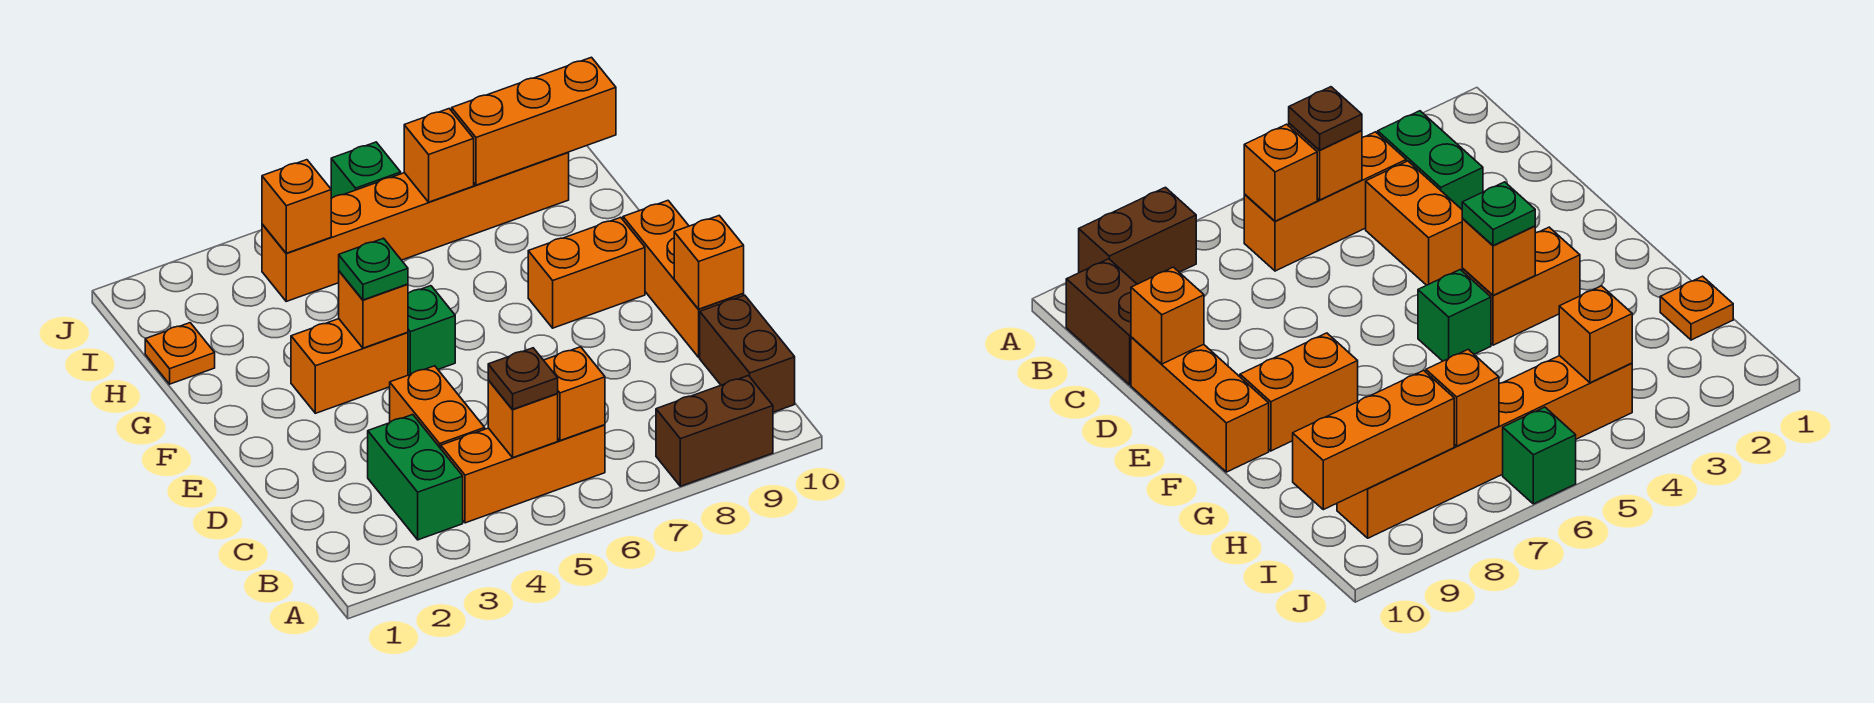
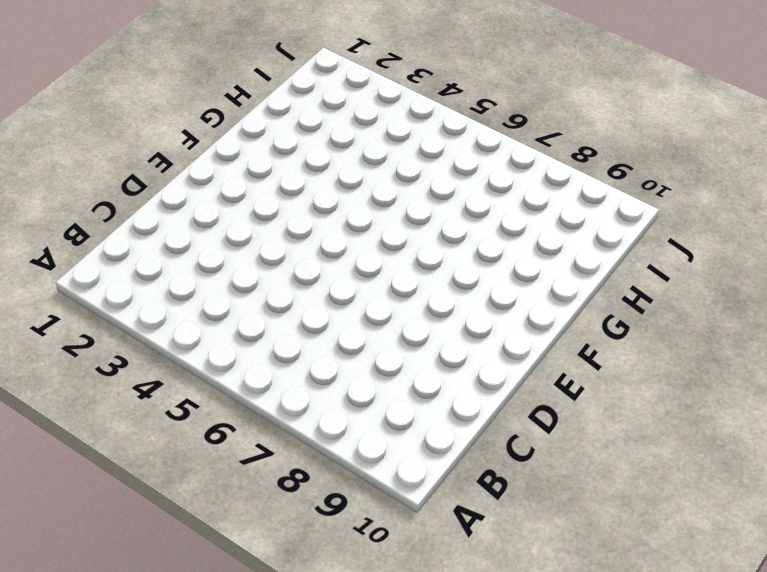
none -> brown brick A8:A9 level 1
none -> green brick B3:C3 level 1
none -> orange brick B4:B6 level 1

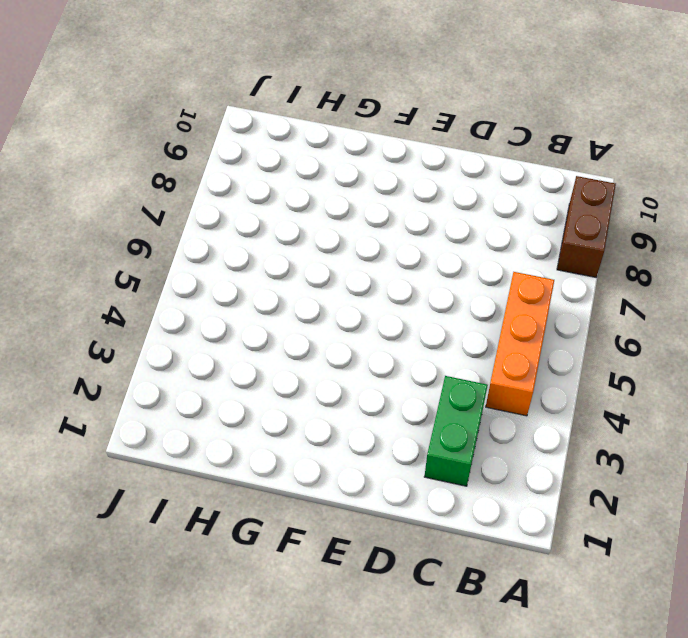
green brick C2:C3 level 1 -> green brick B3:C3 level 1
none -> brown brick B10:C10 level 1
none -> orange brick C4:D4 level 1
none -> orange brick D10:F10 level 1

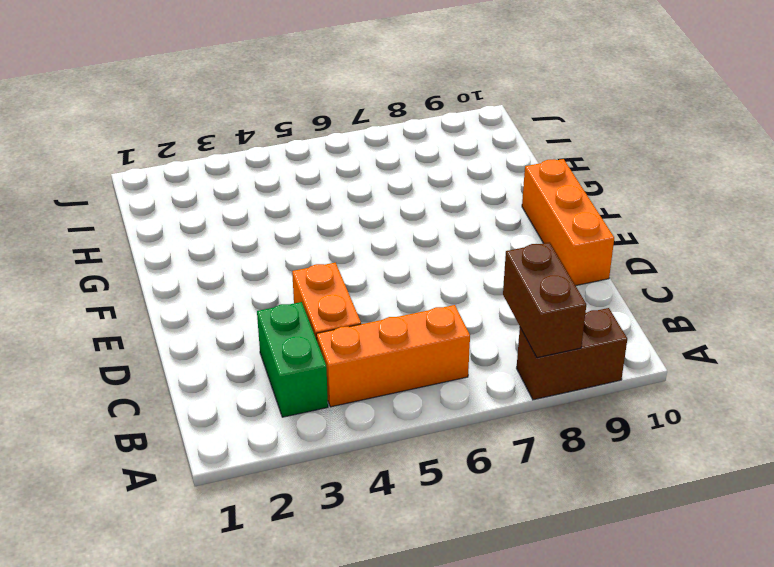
brown brick A8:B8 level 2 -> brown brick B10:C10 level 1
none -> orange brick F3:F4 level 1
none -> green brick F5 level 1
none -> orange brick F8:F9 level 1

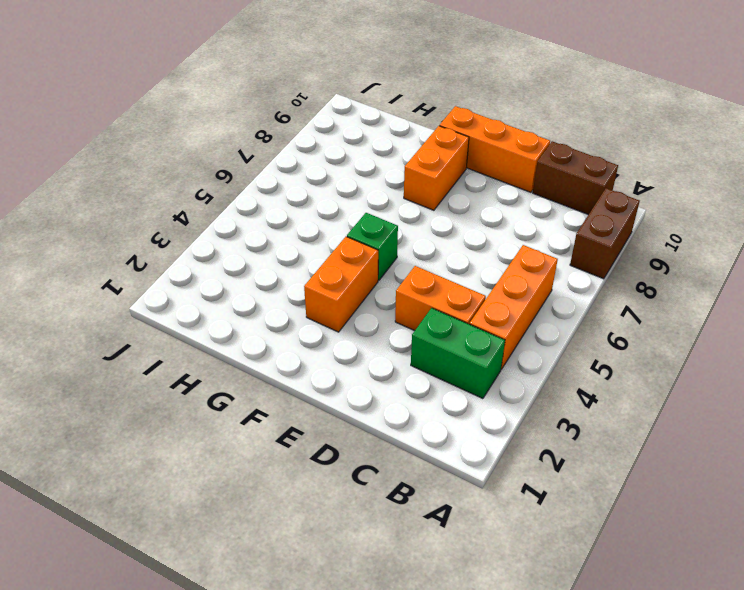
none -> orange plate H1 level 1
none -> orange brick I4:I9 level 1
none -> green brick J6 level 1

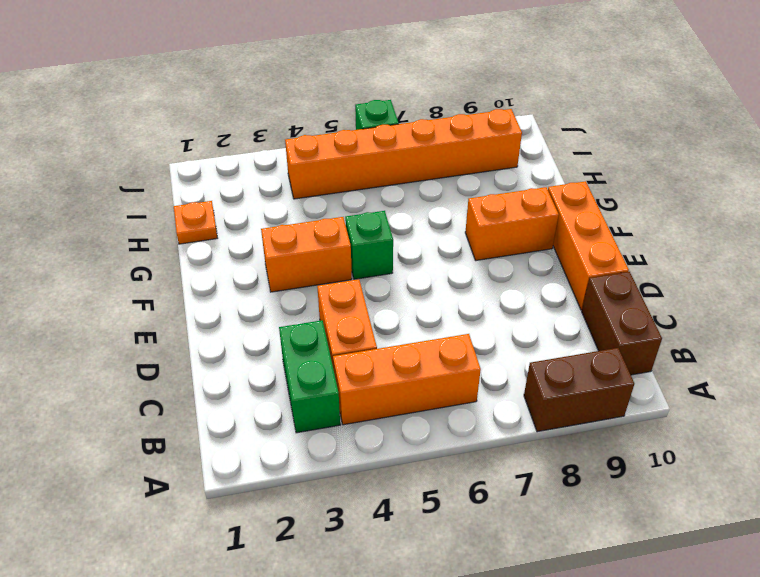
none -> orange brick B5 level 2
none -> orange brick B6 level 2
none -> orange brick D10 level 2

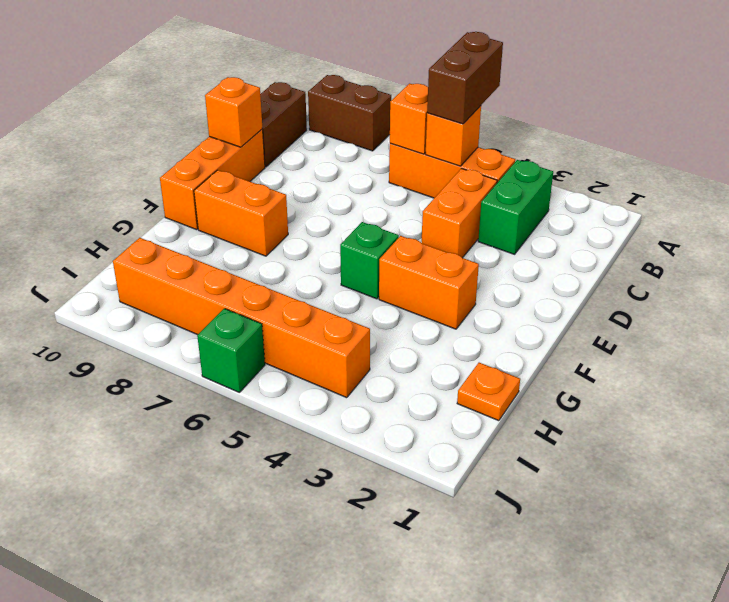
brown brick A5:B5 level 3 -> brown plate B5 level 3
none -> orange brick F4 level 2
none -> orange brick I4 level 2
none -> orange brick I7 level 2

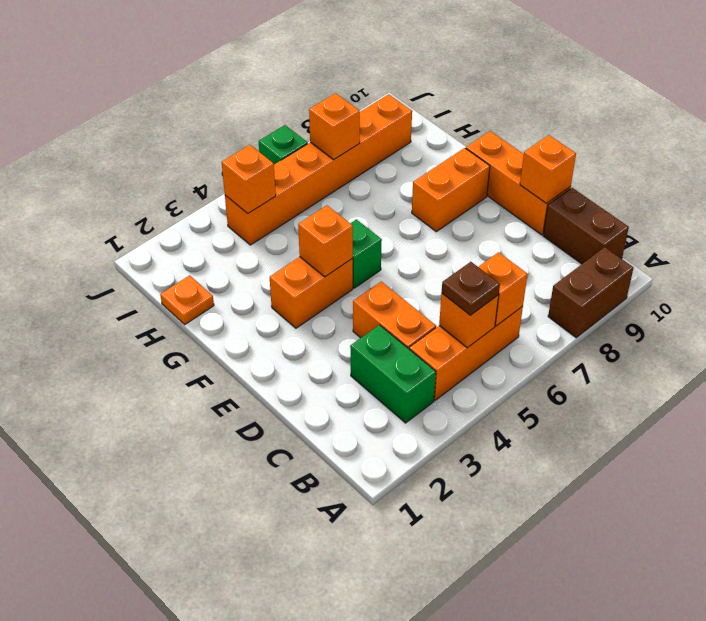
none -> orange brick I8:I10 level 2
none -> green plate F4 level 3

